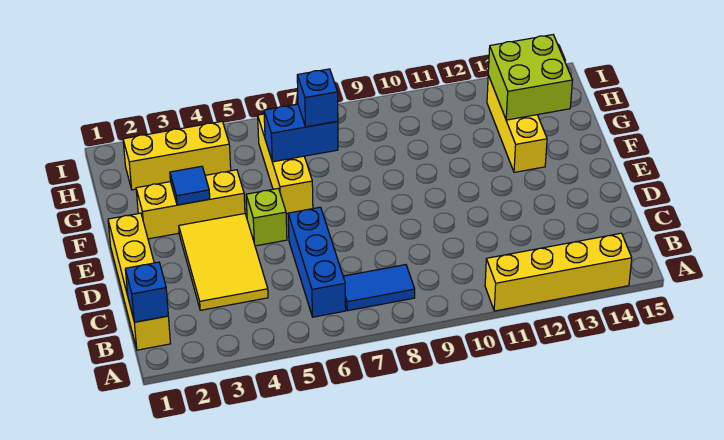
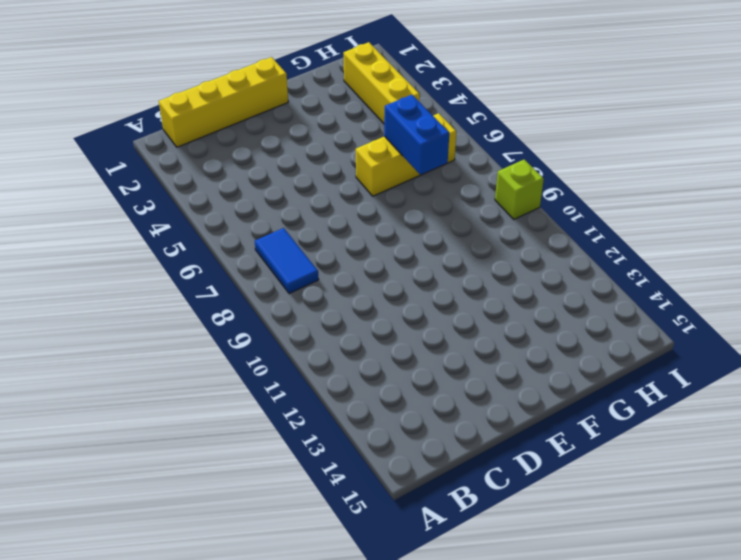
lime brick I9 level 1 -> lime brick E5 level 1
none -> yellow brick A11:A14 level 1
none -> blue brick B6:D6 level 1
none -> yellow tile C3:E4 level 1

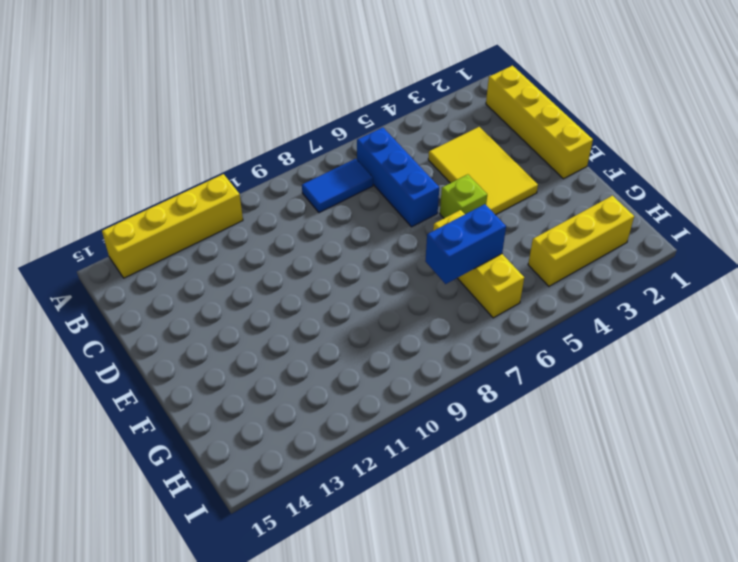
none -> yellow brick F2:F4 level 1
none -> yellow brick F13:H13 level 1
none -> blue brick B1 level 2

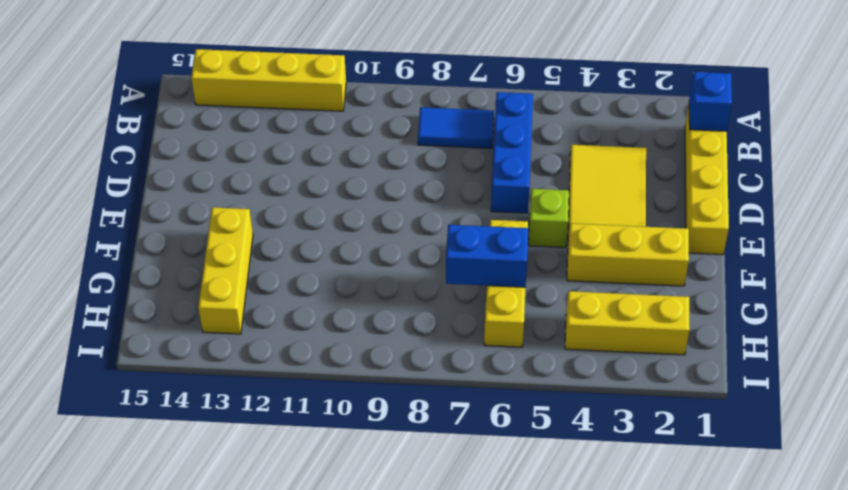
none -> blue tile F3 level 2
none -> lime brick G13:H14 level 2
none -> blue brick G7 level 3

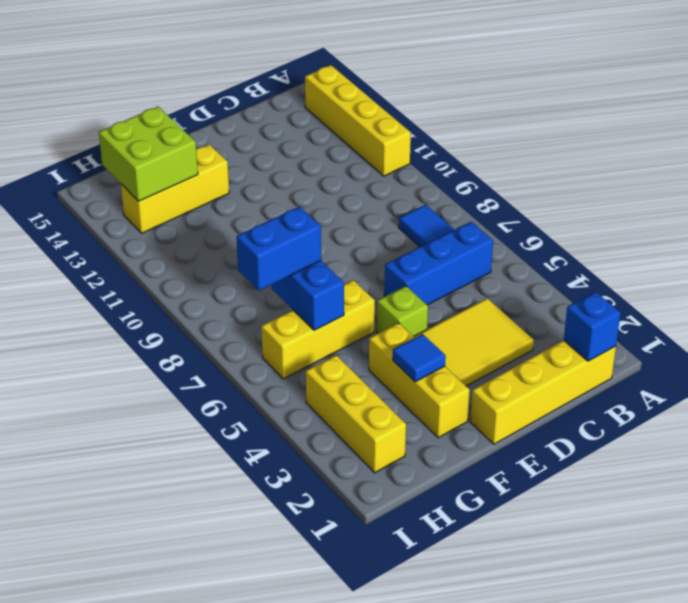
blue brick G7:H7 level 3 -> blue brick G7 level 3

